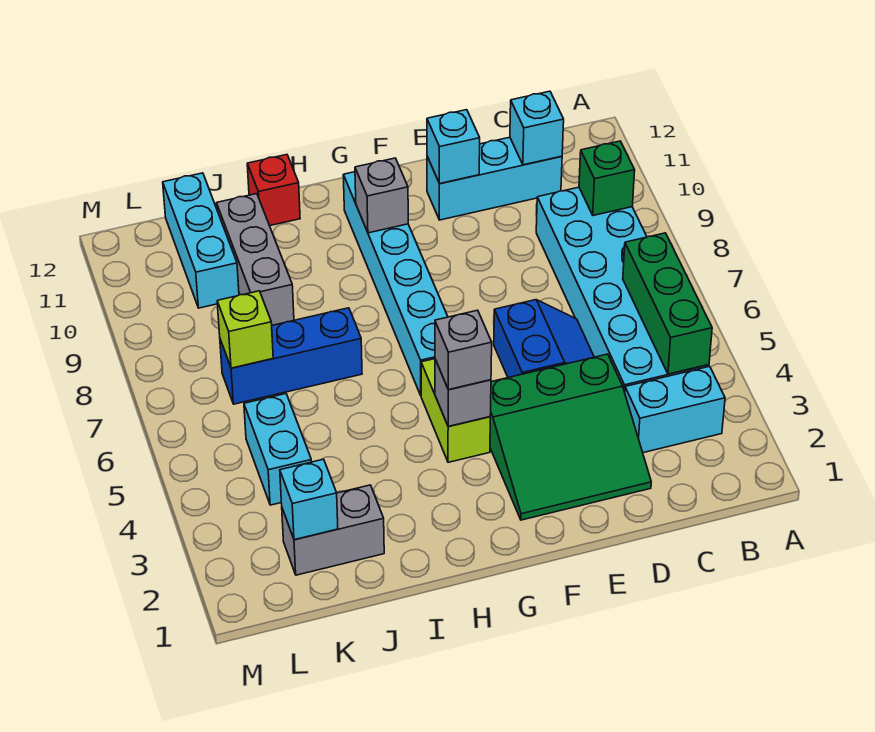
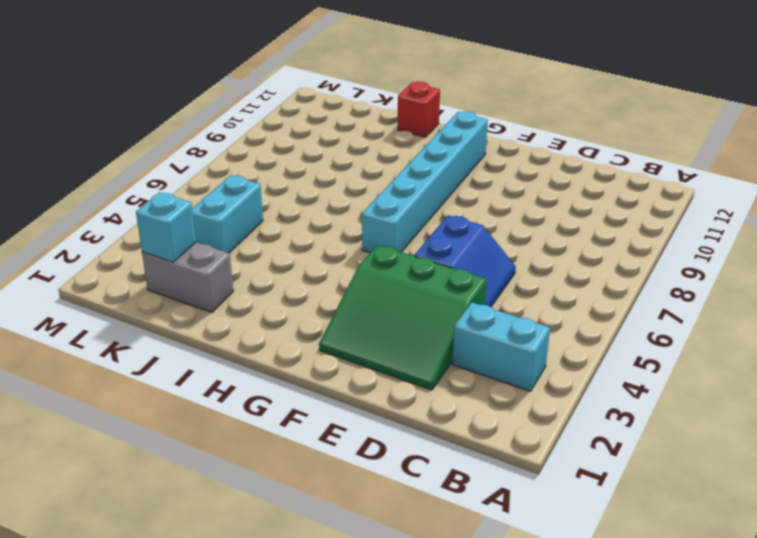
none -> cyan brick B4:C9 level 1
none -> cyan brick C11:E11 level 1
none -> lime brick G4:G5 level 1

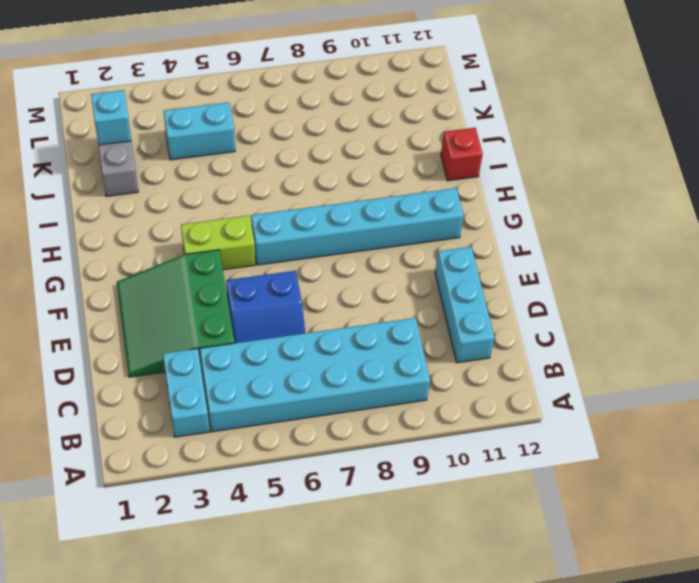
none -> blue brick I7:K7 level 1
none -> grey brick J9:J11 level 1
none -> cyan brick K10:K12 level 1

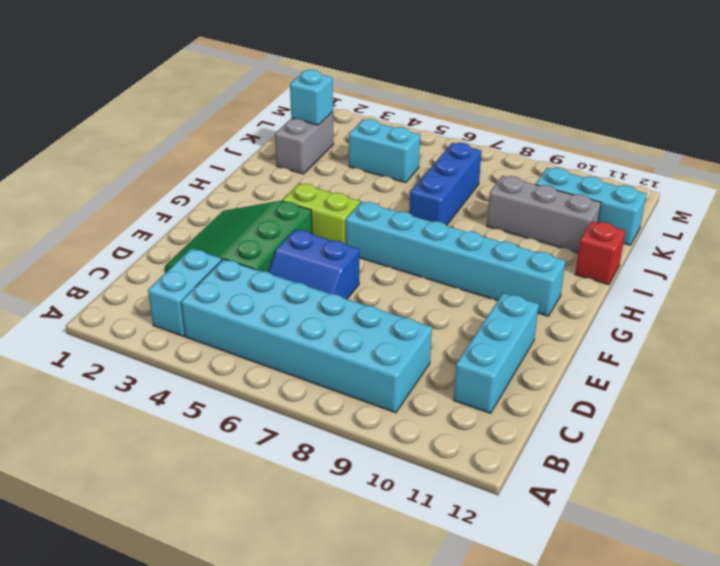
none -> green brick B4:B6 level 2
none -> green brick B9 level 2
none -> cyan brick C11 level 2

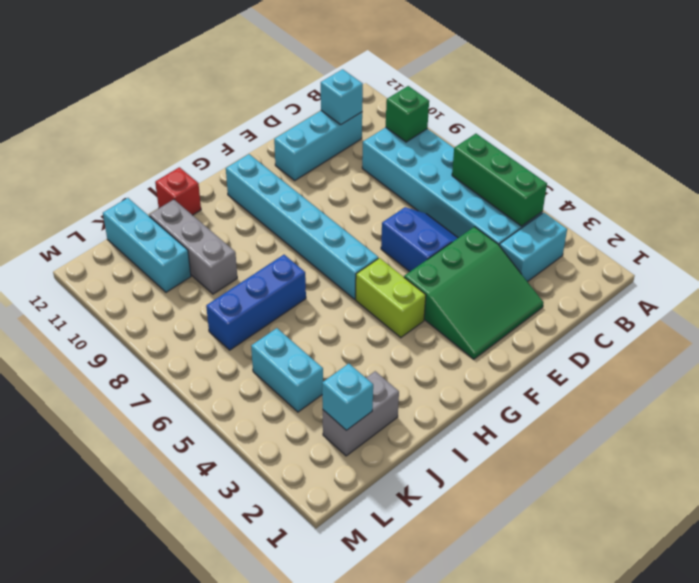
none -> cyan brick E11 level 2
none -> grey brick G4 level 2
none -> grey brick G10 level 2

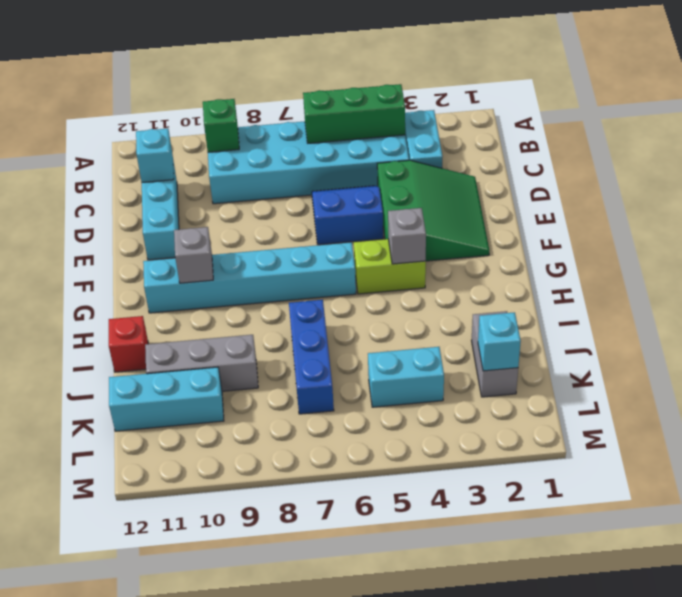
none -> cyan brick E11 level 2
none -> lime brick K7 level 2
none -> grey brick G4 level 3

